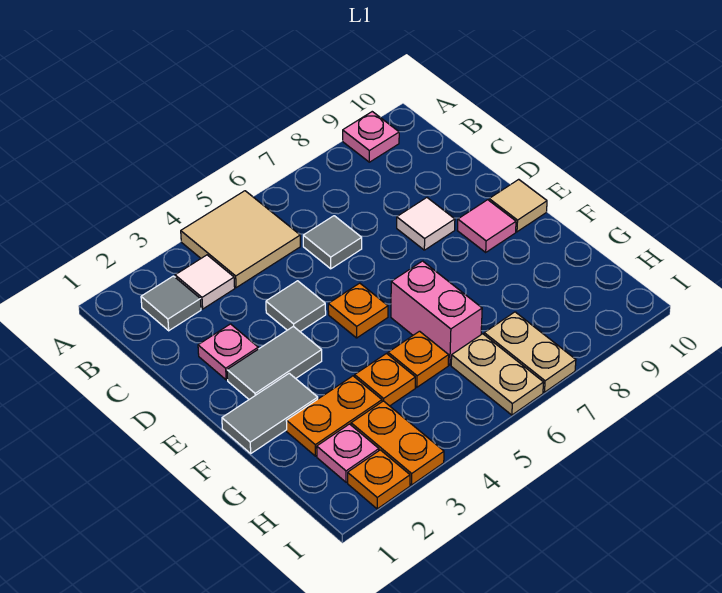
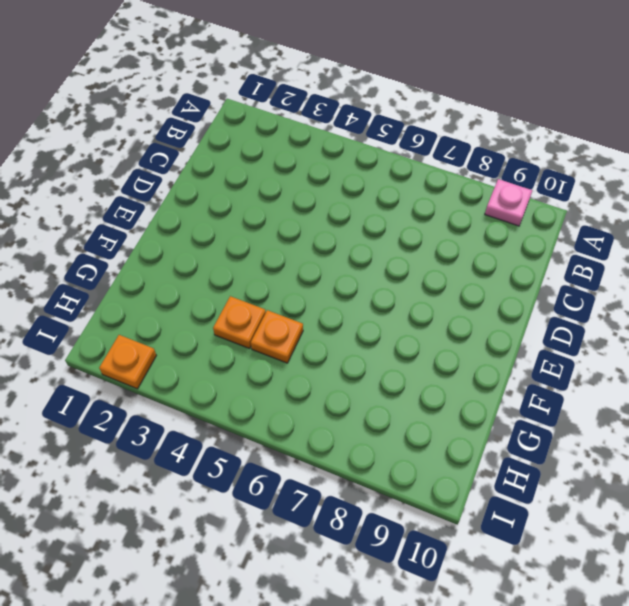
none -> tan tile A4:B5 level 1
none -> grey tile B2 level 1
none -> white tile B3 level 1

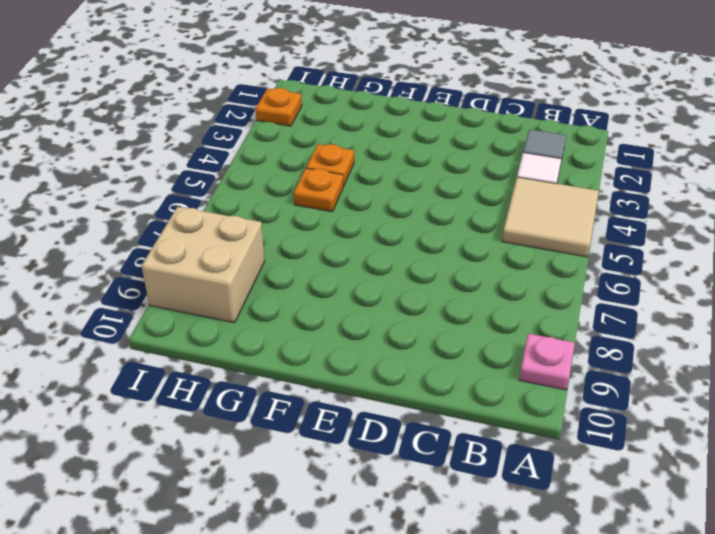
tan brick H8:I9 level 1 -> none
none -> grey tile C6 level 1
none -> pink plate D2 level 1
none -> grey tile D4 level 1

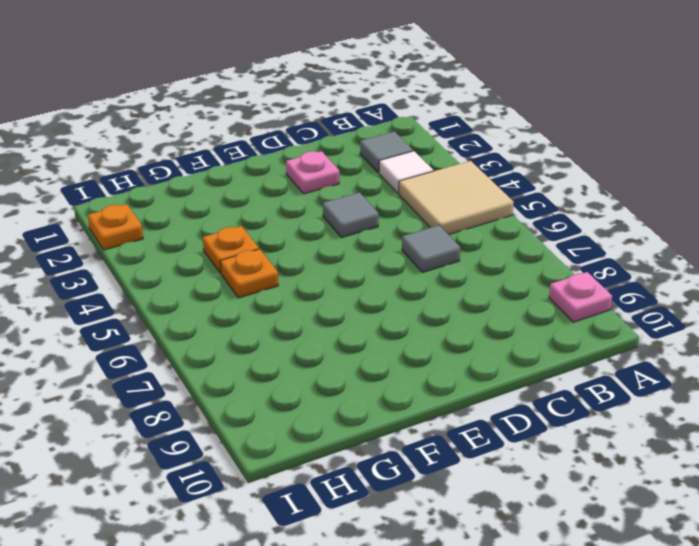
none -> white tile D8 level 1
none -> grey tile E2:E3 level 1
none -> orange plate E5 level 1

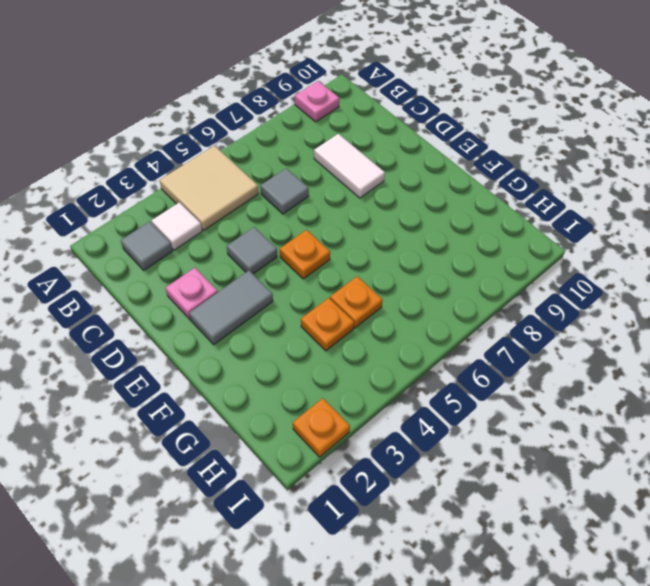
white tile C8:D8 level 1 -> white tile D8 level 1
none -> pink tile E9 level 1
none -> tan tile E10 level 1
none -> grey tile F1:F2 level 1

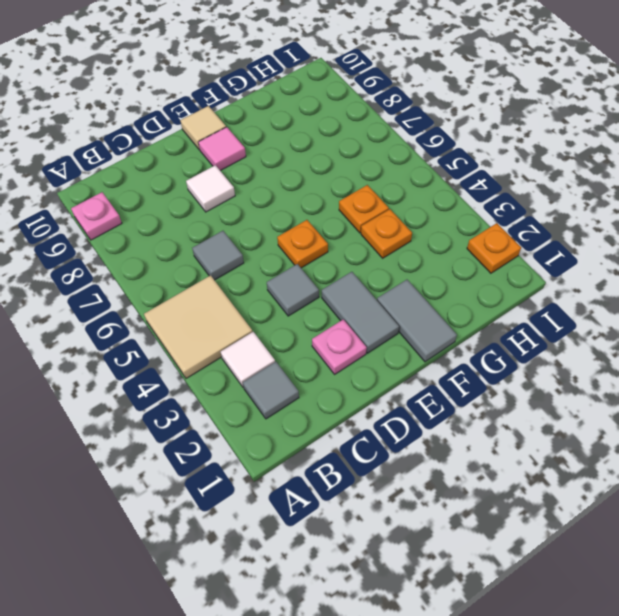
none -> pink brick F6:G6 level 1
none -> orange plate G2:G3 level 1
none -> pink plate H2 level 1

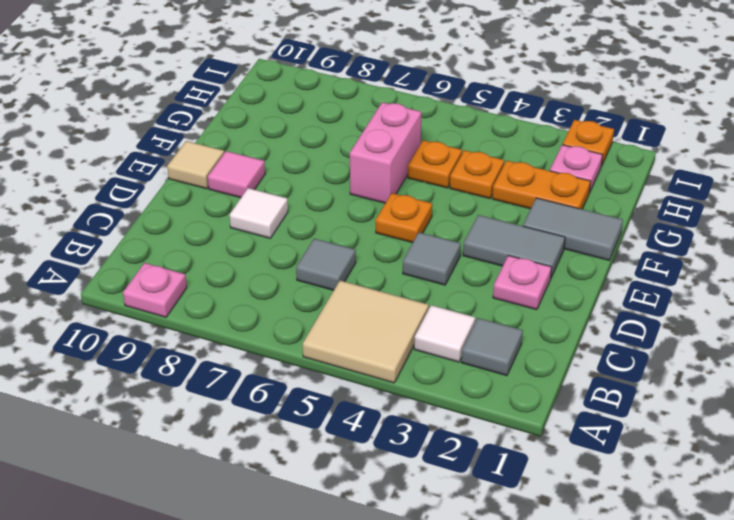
none -> orange plate H3:I3 level 1
none -> tan plate H6:I6 level 1
none -> tan plate H7:I7 level 1

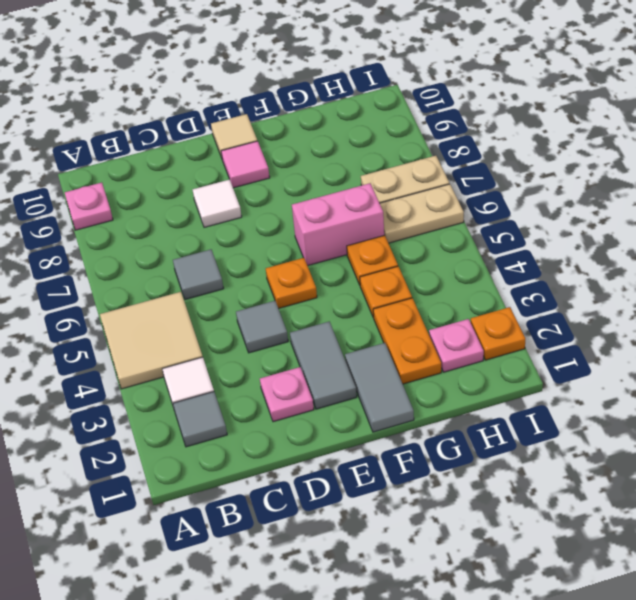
none -> orange plate H3:I3 level 1

